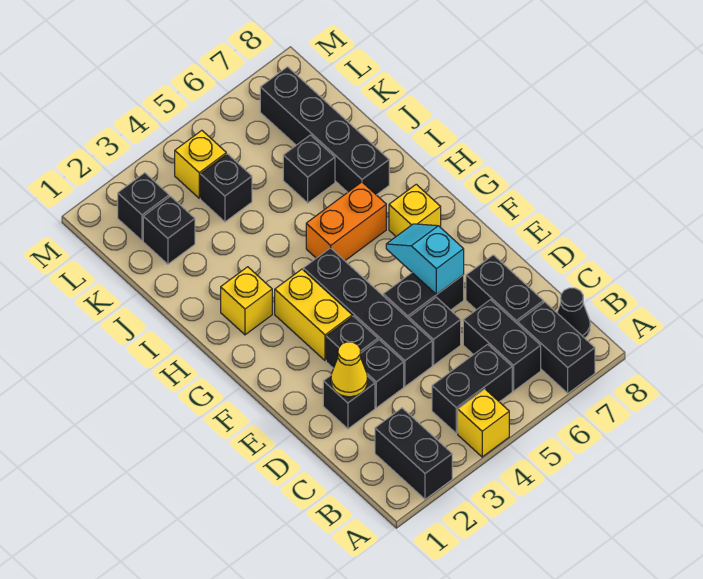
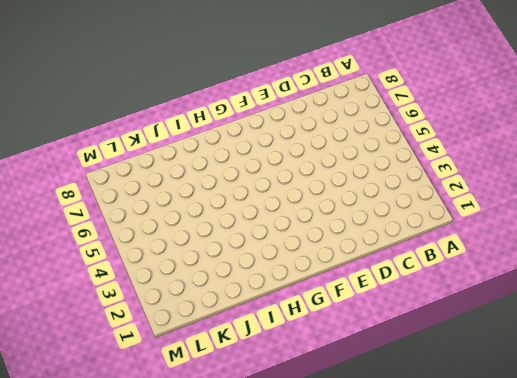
none -> black brick A2:B2 level 1
none -> yellow brick A4 level 1
none -> black brick A7:B7 level 1

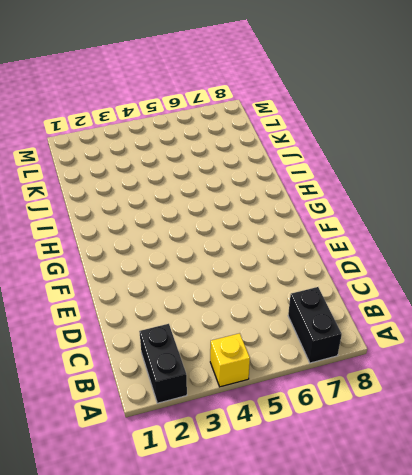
none -> black brick B4:B5 level 1
none -> black brick B6:C6 level 1
none -> black cone B8 level 1

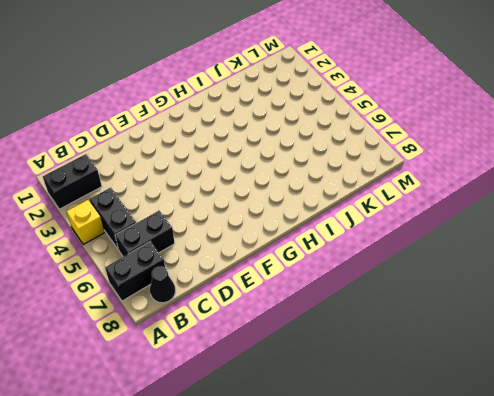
none -> black brick C7:D7 level 1
none -> black brick D2 level 1
none -> black brick D3 level 1

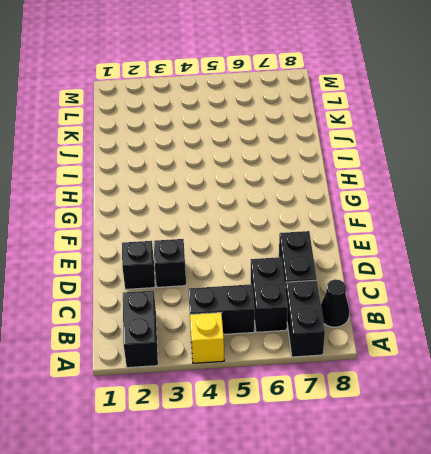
none -> black brick D4:G4 level 1
none -> black brick D5 level 1
none -> black brick E3 level 1

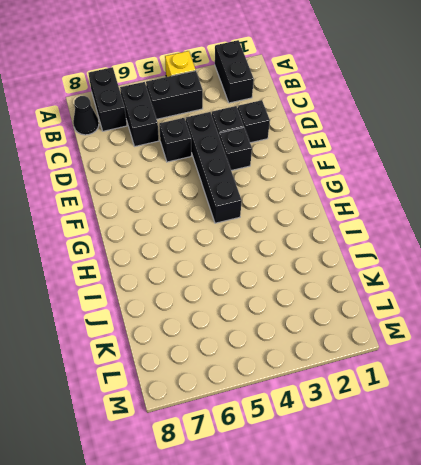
none -> black brick C7:D7 level 1
none -> black brick E5:E6 level 1
none -> yellow brick F3:G3 level 1

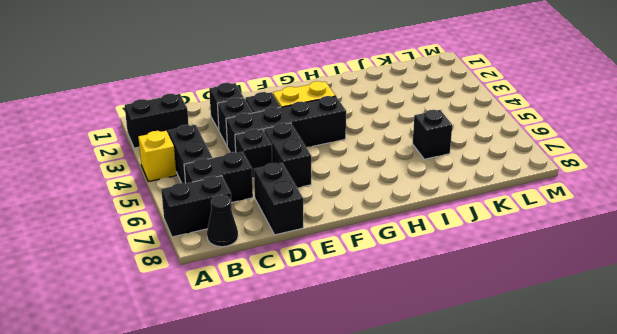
black brick D7:D8 level 1 -> black brick C7:D7 level 1
none -> yellow brick G7 level 1
none -> yellow brick H2 level 1
none -> orange brick H5:H6 level 1

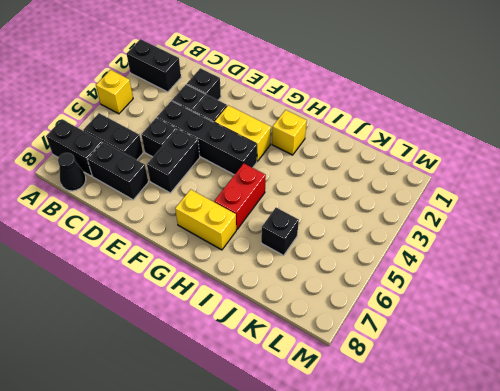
yellow brick G7:H7 level 1 -> yellow brick G7 level 1
red brick H5:H6 level 1 -> orange brick H5:H6 level 1
none -> black brick B4:B5 level 1
none -> black brick I7:L7 level 1
none -> black brick K2 level 1

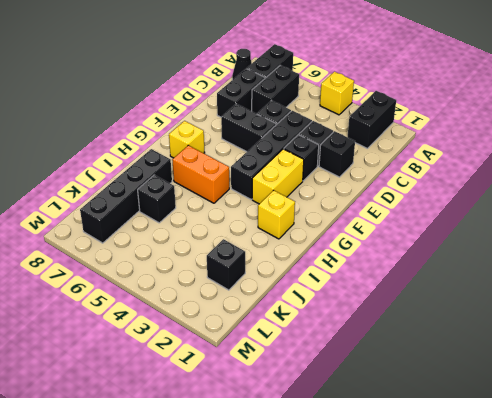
none -> black brick B4:B5 level 1
none -> black brick K4 level 1
none -> black brick L2 level 1

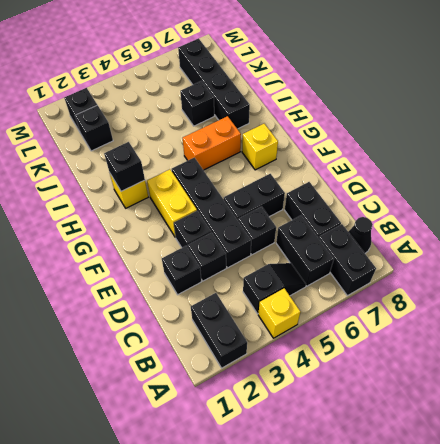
black slope B4:B5 level 1 top 4 -> black brick B4:B5 level 1
black brick H2 level 2 -> black brick K4 level 1
none -> yellow brick L4 level 1
none -> yellow cone D2 level 2
none -> cyan slope E6:F6 level 2 top E

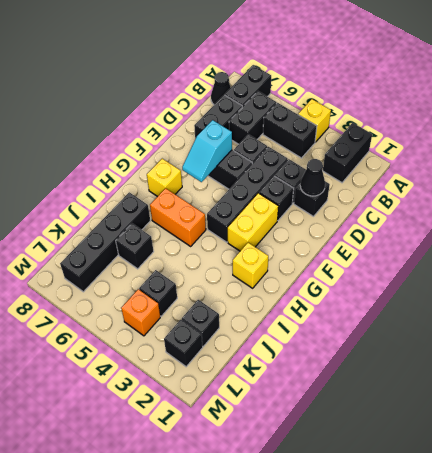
black cone D2 level 2 -> yellow cone D2 level 2
orange brick L4 level 1 -> yellow brick L4 level 1

